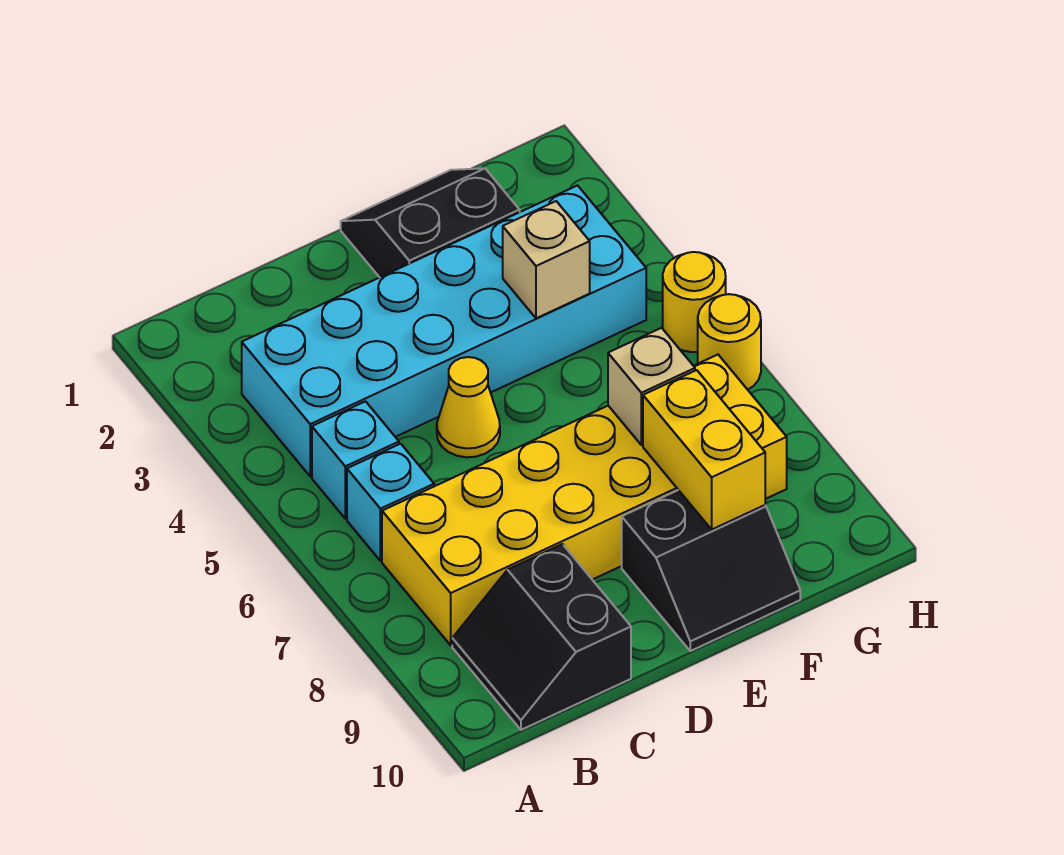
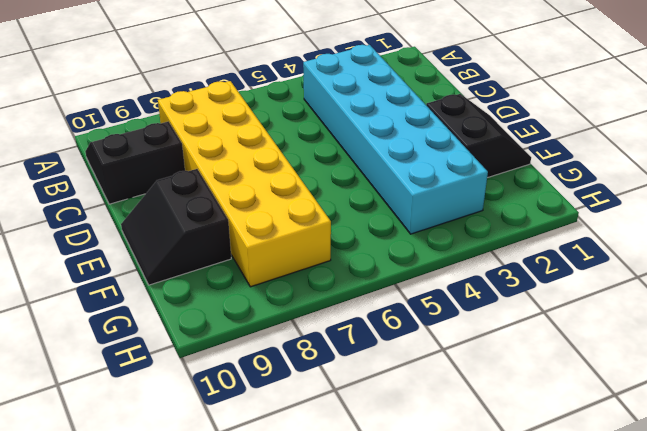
none -> cyan brick B5 level 1
none -> cyan brick B6 level 1
none -> yellow cone D5 level 1

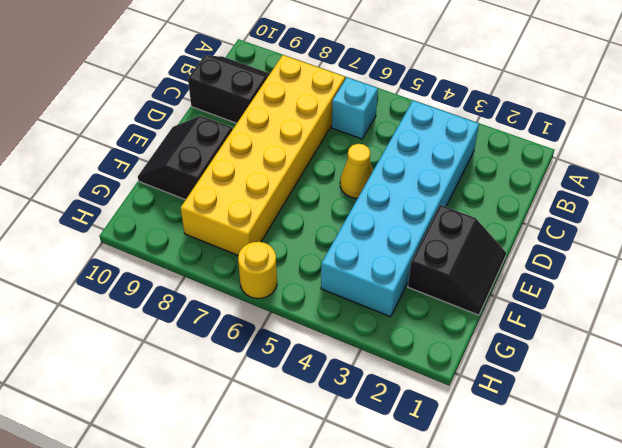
none -> cyan brick B5 level 1
none -> yellow round brick H5 level 1
none -> tan brick F4 level 2

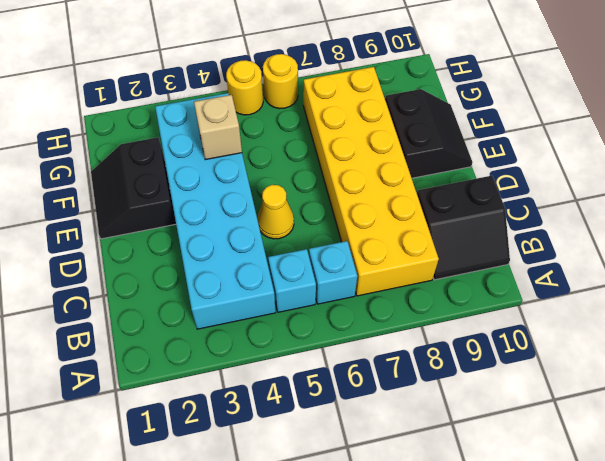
none -> tan brick F7 level 2
none -> yellow brick F8:F9 level 2

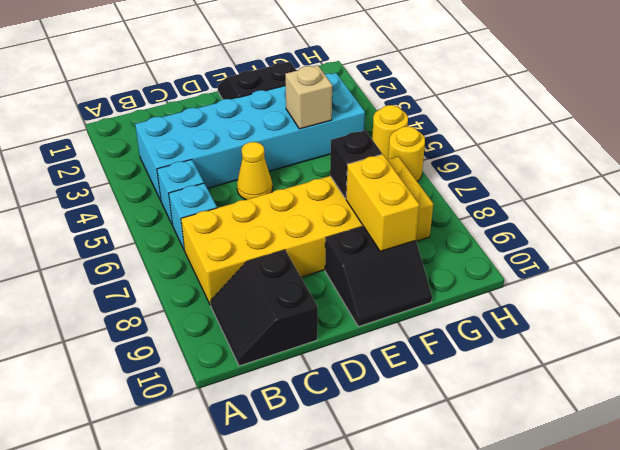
black brick F7 level 2 -> tan brick F7 level 2

